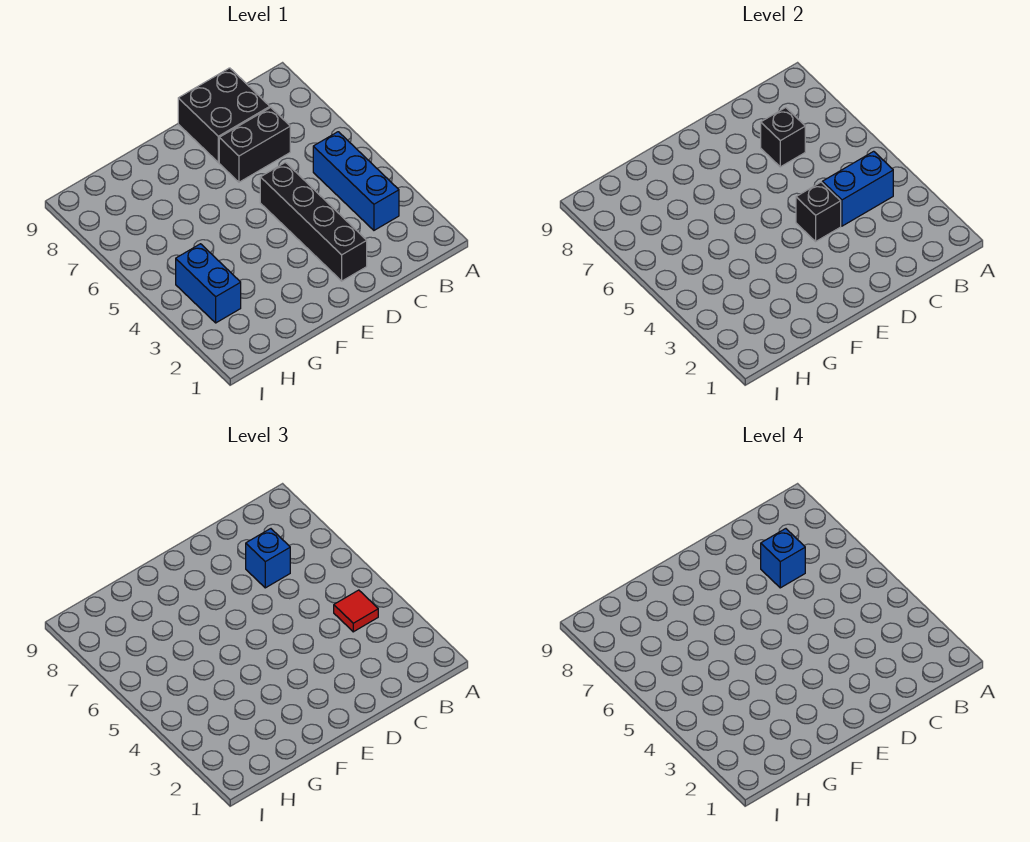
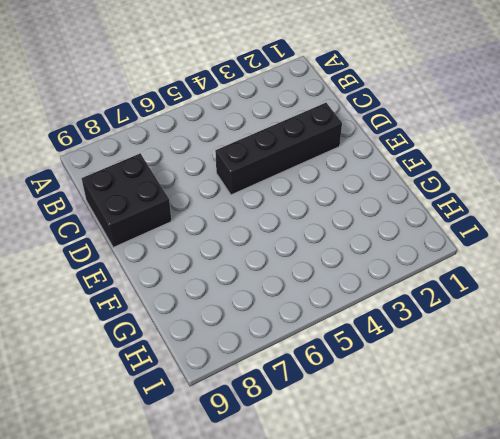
none -> blue brick B3:B5 level 1
none -> black brick C7:D7 level 1

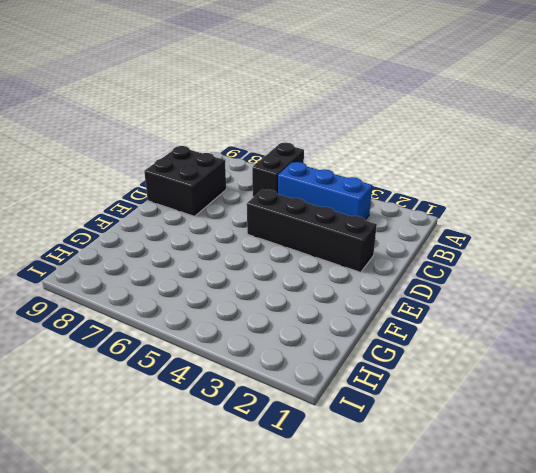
black brick A6:B6 level 1 -> black brick C7:D7 level 1
none -> blue brick H3:H4 level 1
none -> blue brick B4:C4 level 2

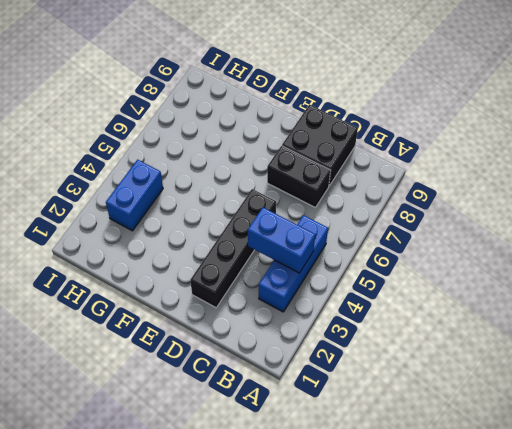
none -> black brick C7 level 2
none -> black brick D4 level 2

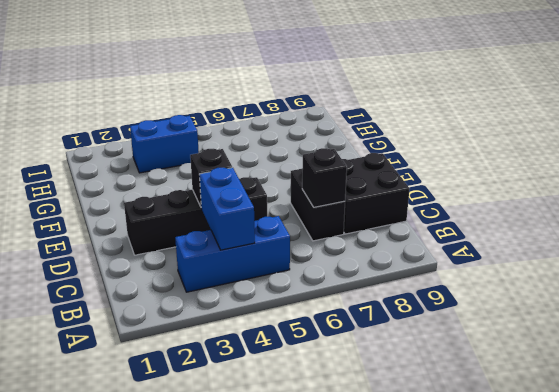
none -> red tile B4 level 3
none -> blue brick C7 level 3

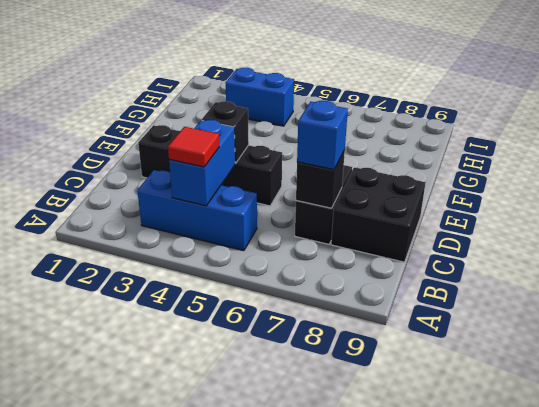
none -> blue brick C7 level 4

